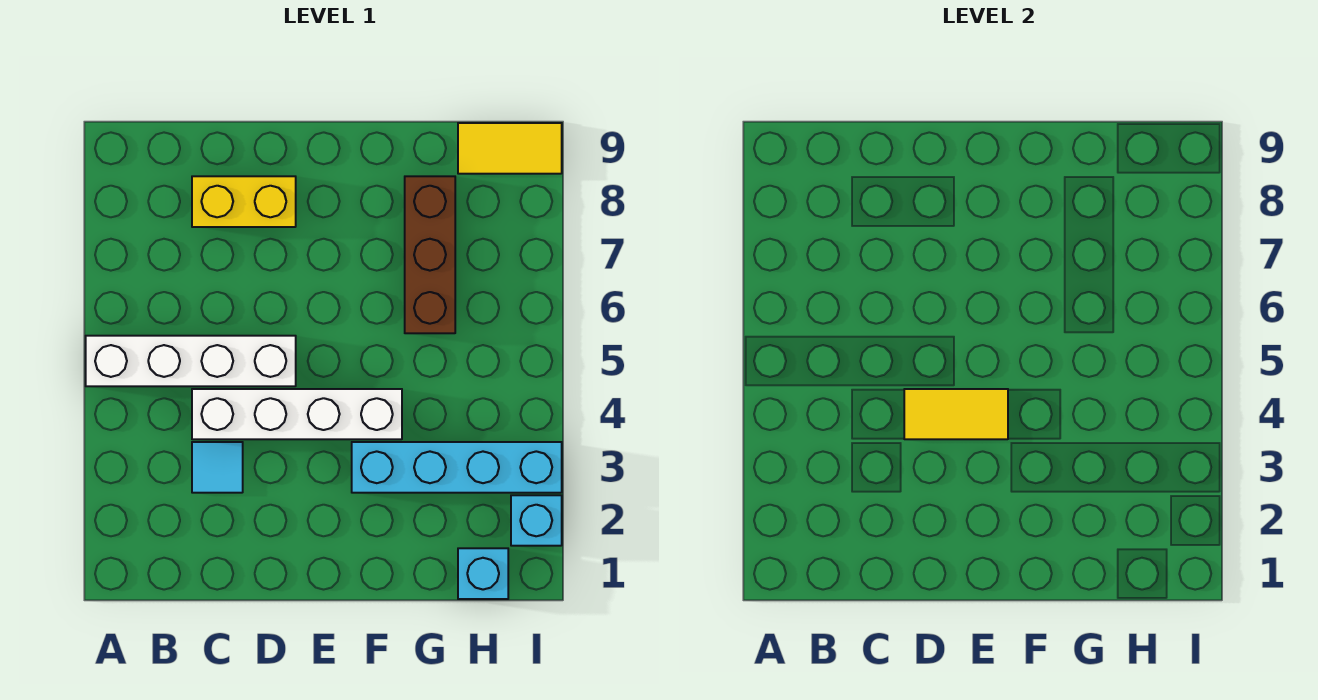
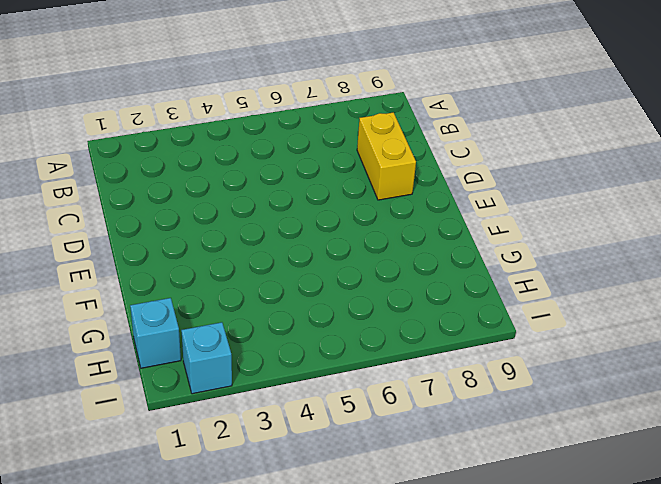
none -> white brick A5:D5 level 1
none -> cyan tile C3 level 1

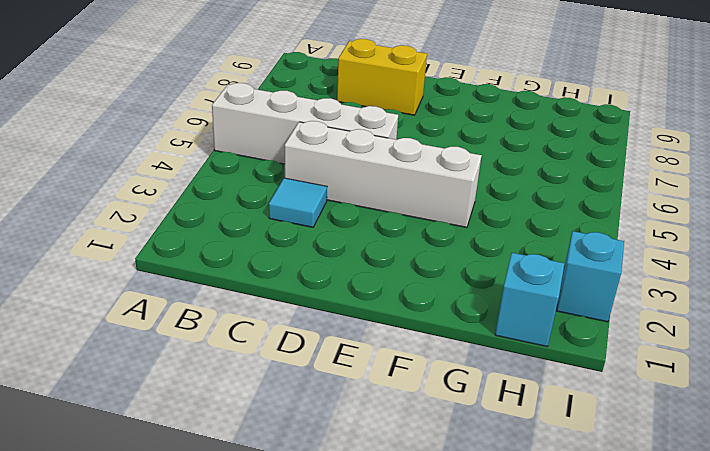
none -> cyan brick F3:I3 level 1
none -> brown brick G6:G8 level 1

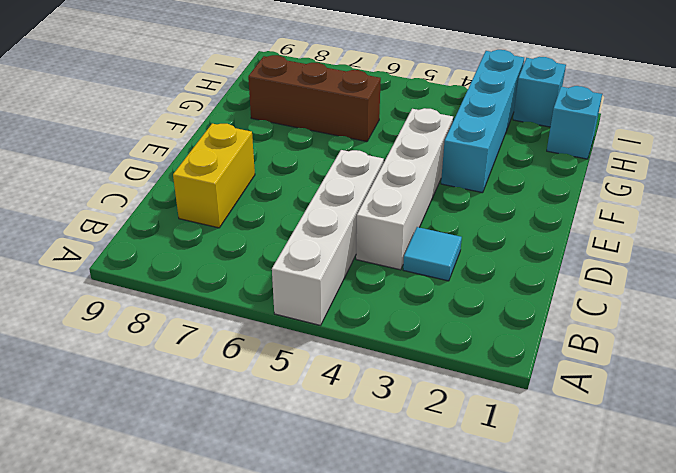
none -> yellow tile H9:I9 level 1
none -> yellow tile D4:E4 level 2

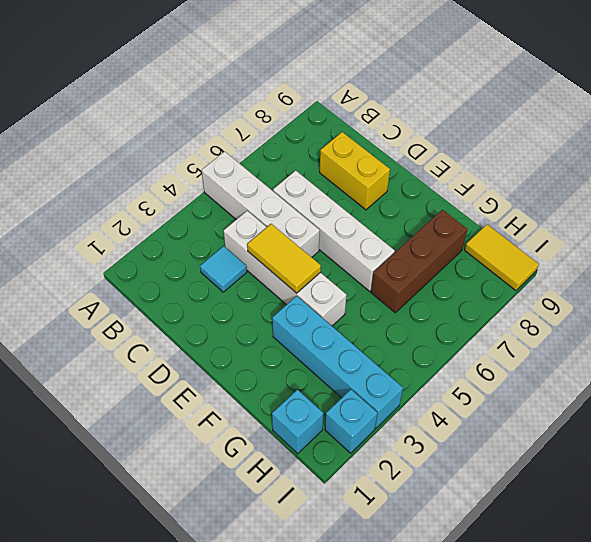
white brick C6:F6 level 1 -> none

